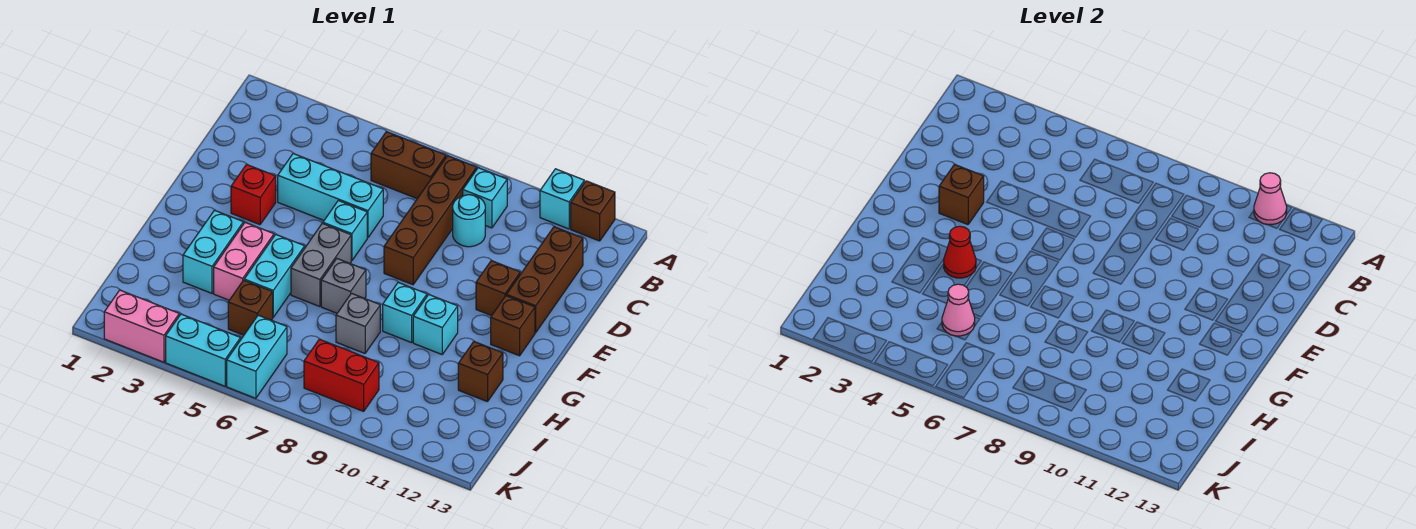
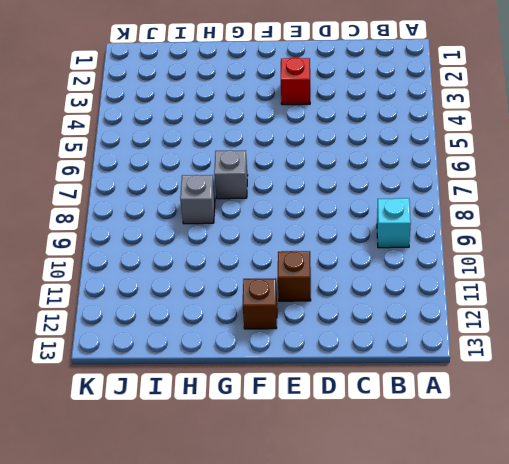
none -> cyan brick A11 level 1
none -> brown brick A12 level 1
none -> brown brick B6:B7 level 1
none -> brown brick B8:E8 level 1

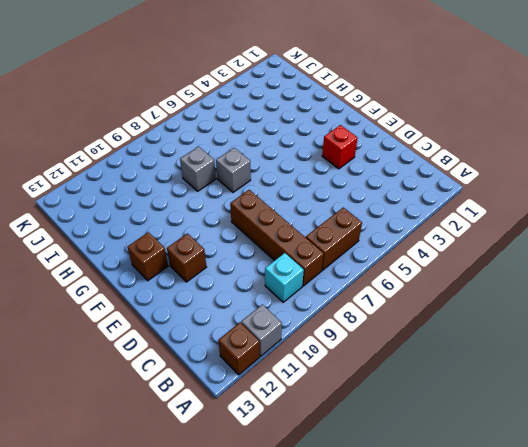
grey brick A11 level 1 -> cyan brick A11 level 1
none -> cyan round brick C9 level 1
none -> brown brick C12:E12 level 1
none -> cyan brick D4:D6 level 1
none -> cyan brick E6 level 1

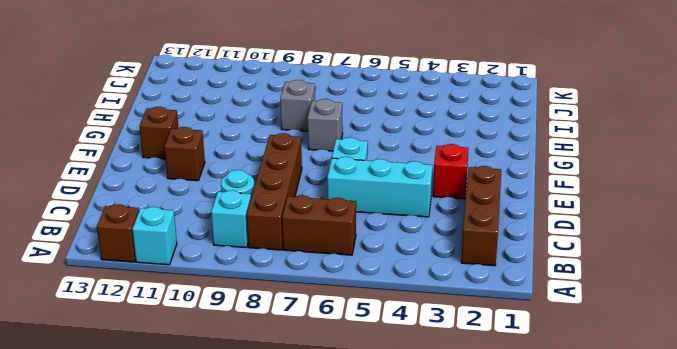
brown brick B2:D2 level 1 -> brown brick C12:E12 level 1
none -> grey brick F6:G6 level 1
none -> cyan brick G3:H3 level 1
none -> pink brick G4:H4 level 1
none -> cyan brick G5:H5 level 1

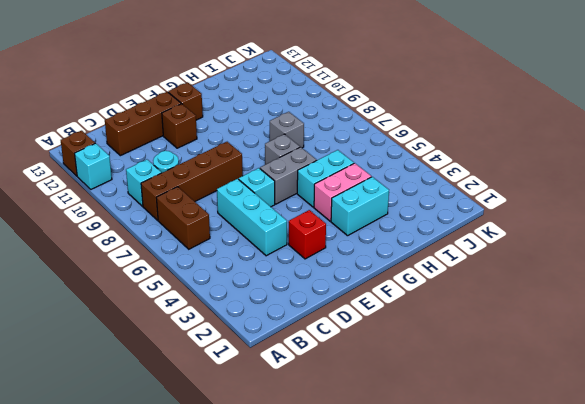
none -> cyan brick G9 level 1
none -> cyan brick G10 level 1
none -> brown brick H12 level 1
none -> brown brick I5 level 1

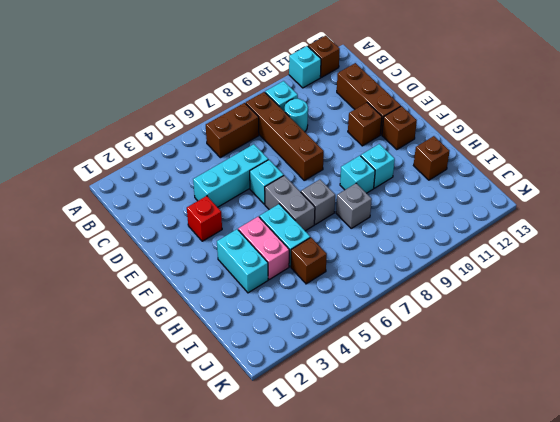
none -> cyan brick J6:K6 level 1
none -> red brick J8:J9 level 1
none -> pink brick K2:K3 level 1
none -> cyan brick K4:K5 level 1

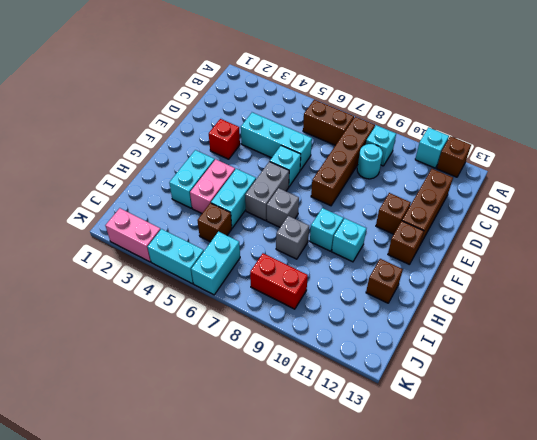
none -> pink cone A11 level 2
none -> brown brick E3 level 2
none -> red cone G4 level 2
none -> pink cone I5 level 2

